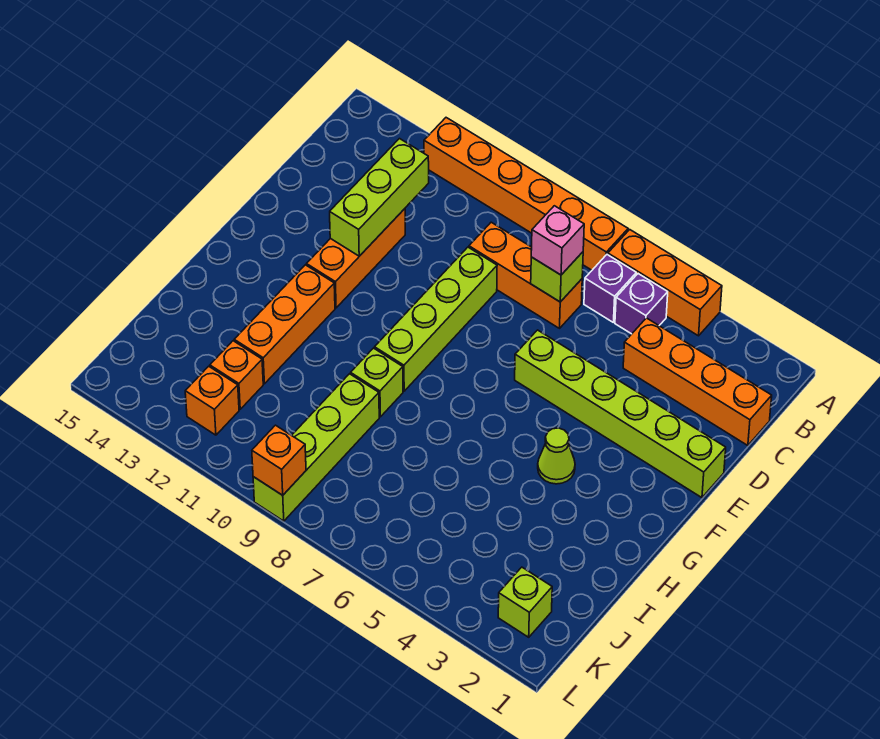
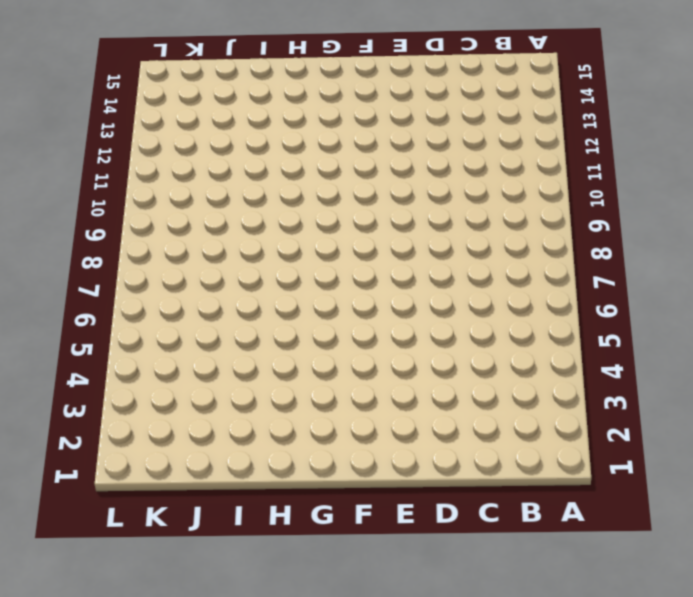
none -> orange brick A4:A6 level 1
none -> orange brick A7:A12 level 1
none -> purple brick B5 level 1

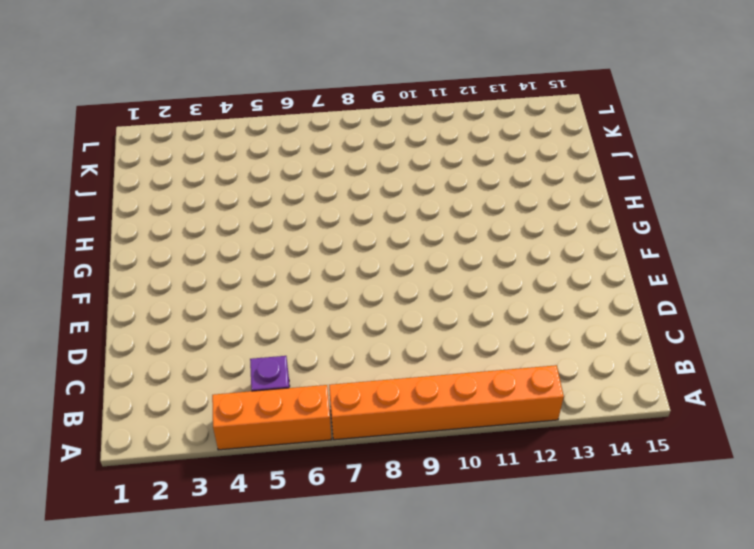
none -> purple brick B6 level 1
none -> orange brick C1:C4 level 1
none -> orange brick C7:C9 level 1

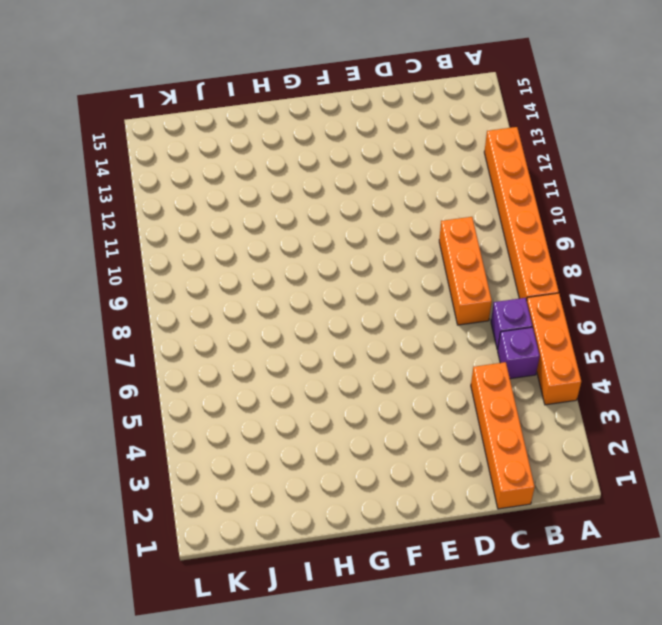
none -> lime brick D9:G9 level 1
none -> orange brick D12:F12 level 1
none -> lime brick E1:E6 level 1

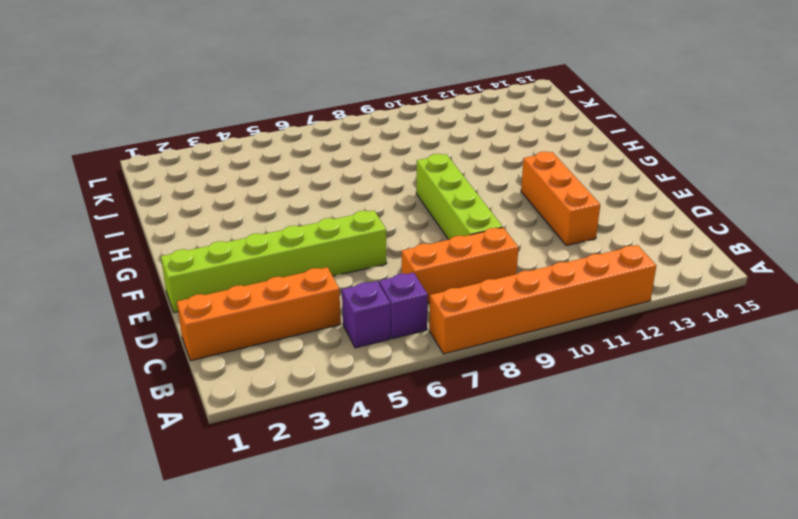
none -> orange brick A4:A6 level 1
none -> lime cone G4 level 1
none -> orange brick G12:I12 level 1

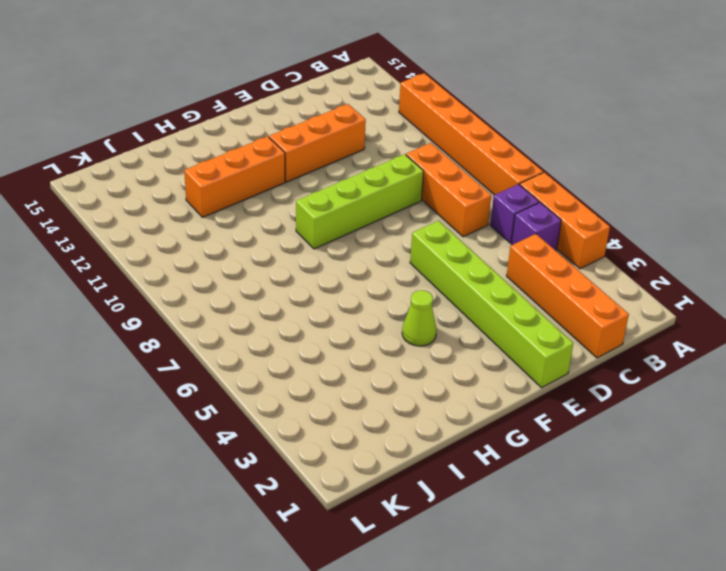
none -> lime brick H9 level 1
none -> lime brick I9:L9 level 1
none -> orange brick J12 level 1

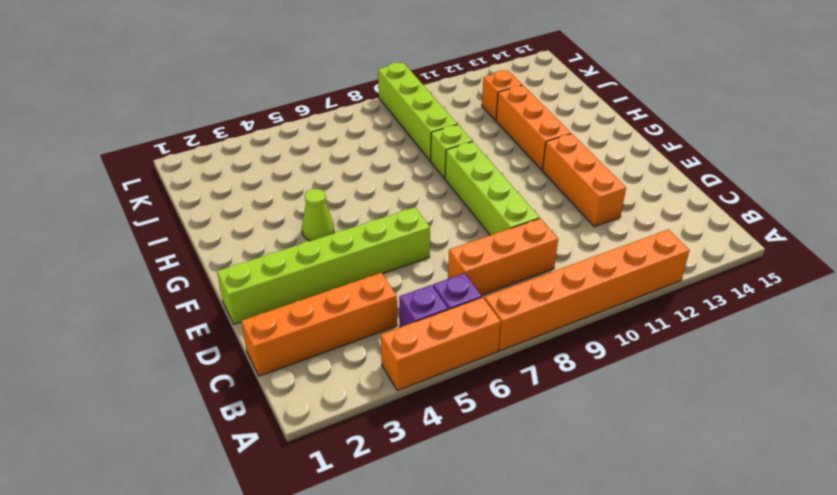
none -> lime brick K2 level 1
none -> orange brick K12 level 1
none -> lime brick C7 level 2

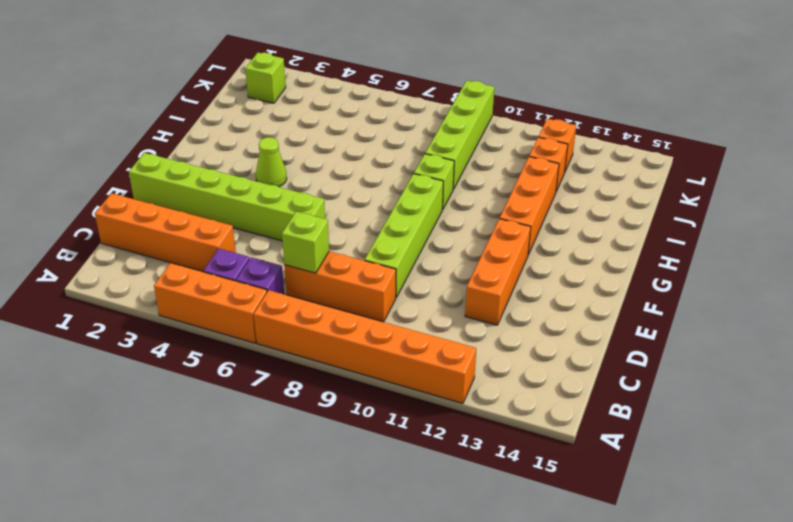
none -> lime brick C12:E12 level 2
none -> orange brick L9 level 2
none -> pink brick C7 level 3

